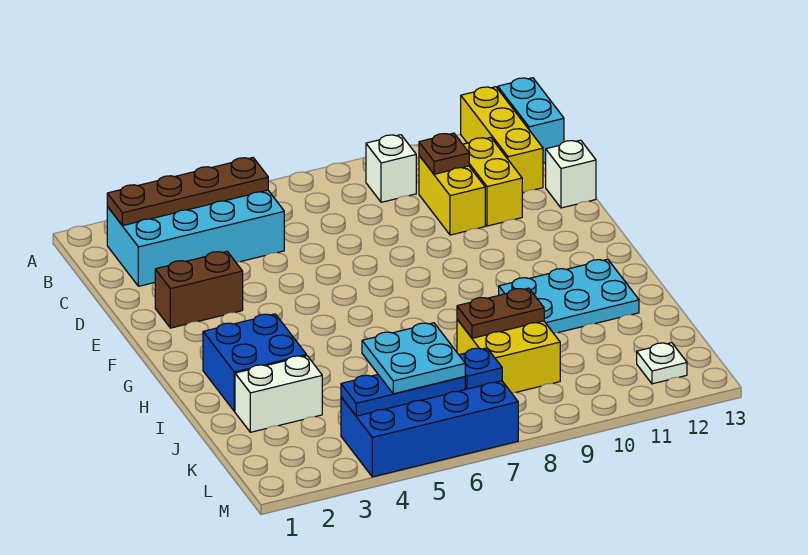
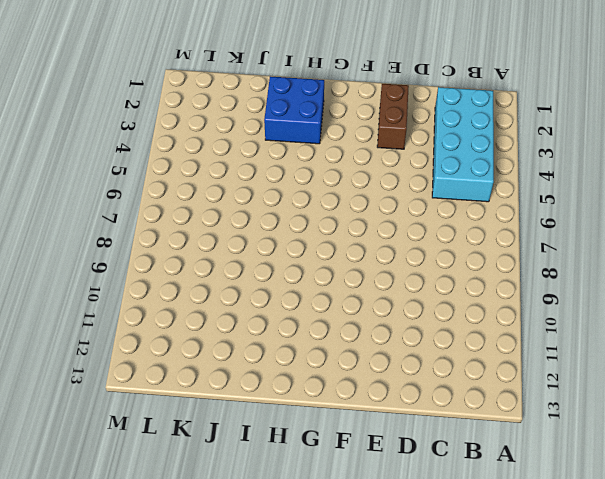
none -> yellow brick A12:C12 level 1
none -> cyan brick A13:B13 level 1
none -> white brick B9 level 1

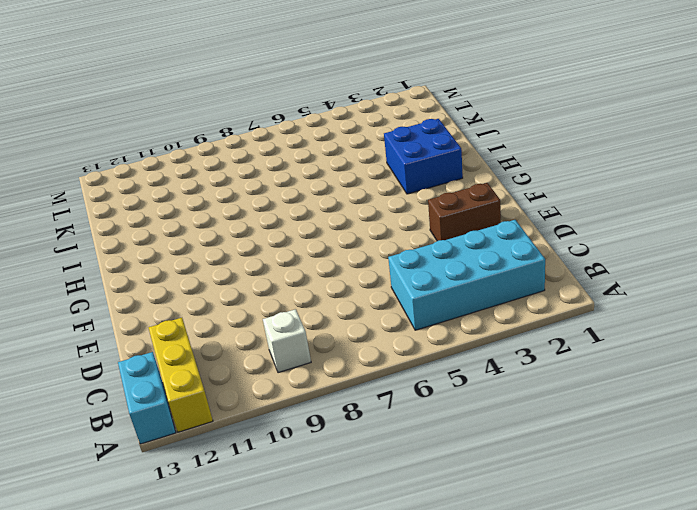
none -> yellow brick C10:D10 level 1
none -> yellow brick C11:D11 level 1
none -> white brick D13 level 1

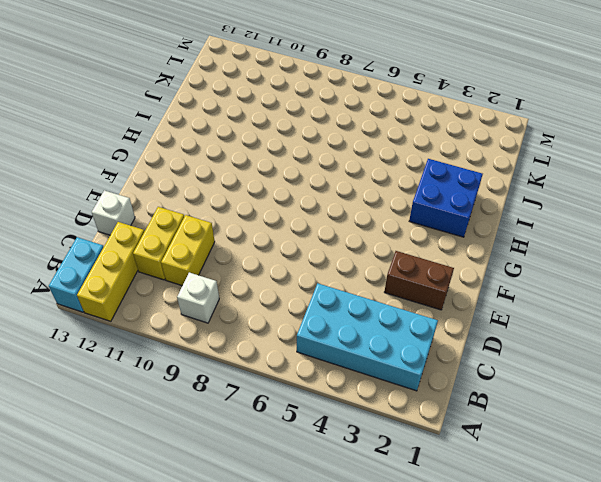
none -> cyan plate H10:I12 level 1
none -> white brick J2:J3 level 1
none -> yellow brick J8:K9 level 1

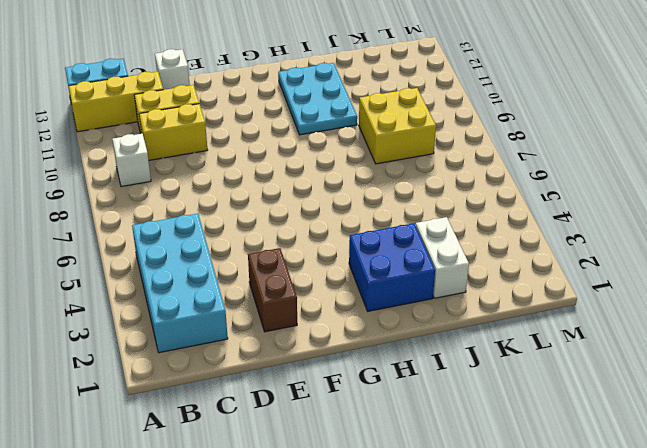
none -> blue brick L4:M7 level 1
none -> white plate L12 level 1
none -> brown plate B2:B5 level 2

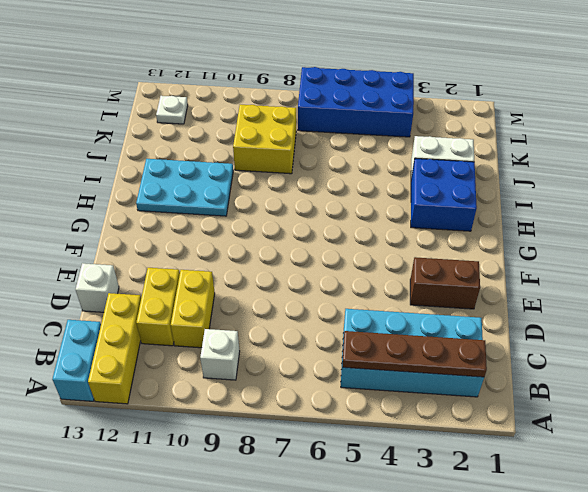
none -> brown plate C10 level 2
none -> brown plate J8:J9 level 2
none -> blue plate L4:L6 level 2

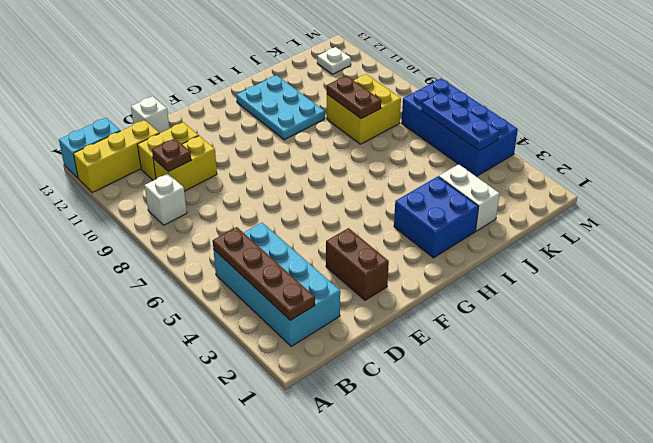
none -> blue plate L7 level 2
none -> cyan plate K5:L6 level 3

